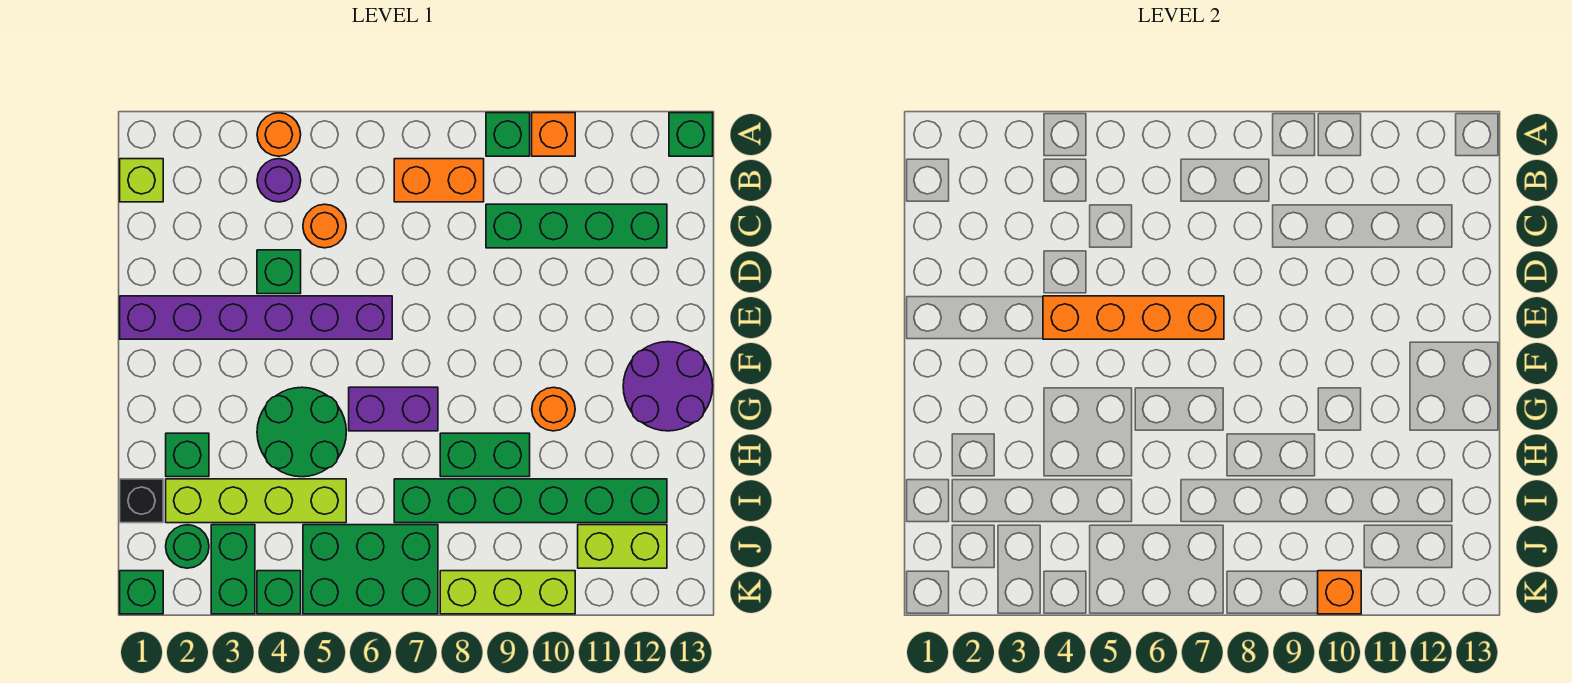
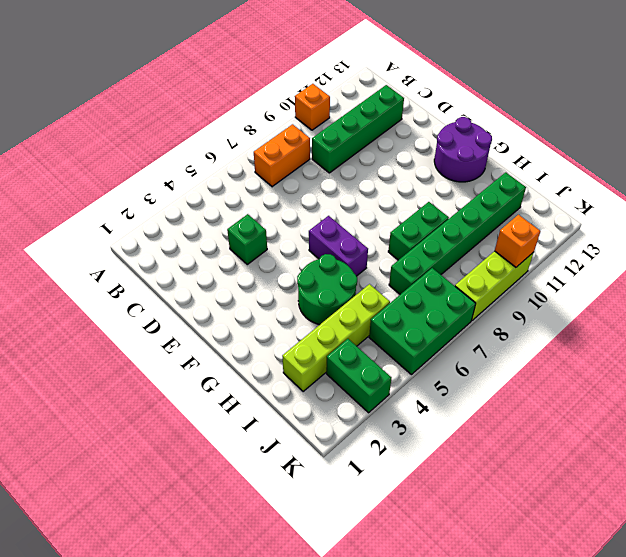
purple brick F6:G6 level 1 -> purple brick G6:G7 level 1
none -> orange round brick A4 level 1
none -> green brick A9 level 1
none -> green brick A13 level 1

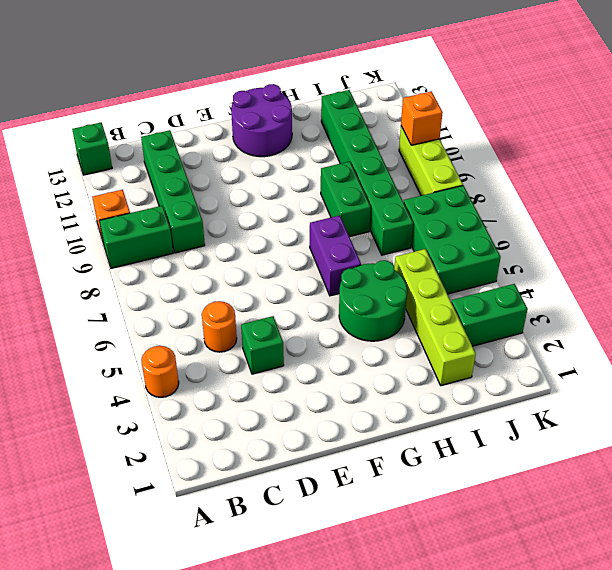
green brick A9:B9 level 1 -> green brick A9 level 1
none -> lime brick B1 level 1
none -> purple round brick B4 level 1
none -> orange brick B7:B8 level 1

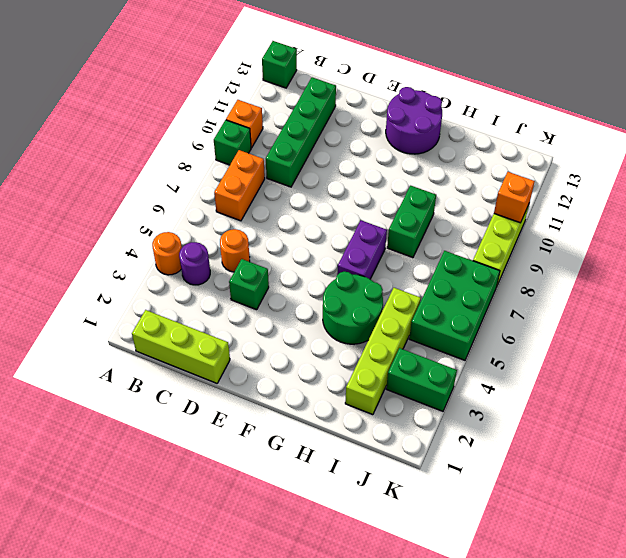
lime brick B1:D1 level 1 -> lime brick B1 level 1
none -> purple brick E1:E6 level 1
none -> orange round brick G10 level 1
none -> green brick H2 level 1

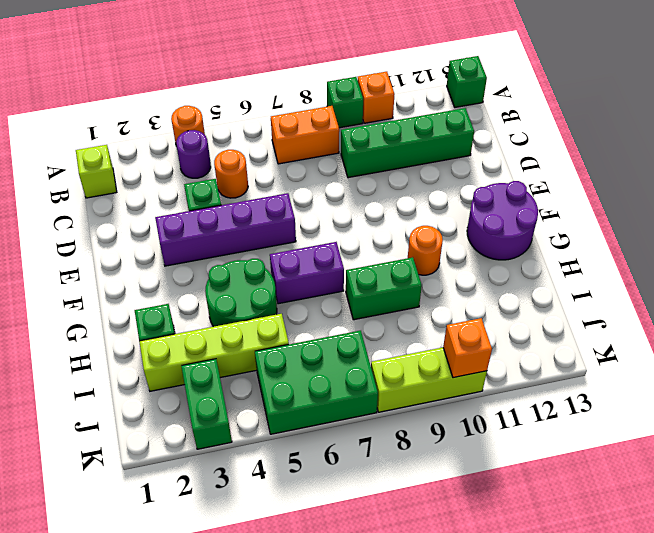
purple brick E3:E6 level 1 -> purple brick E1:E6 level 1
none -> black brick I1 level 1
none -> green brick I7:I12 level 1
none -> green round brick J2 level 1

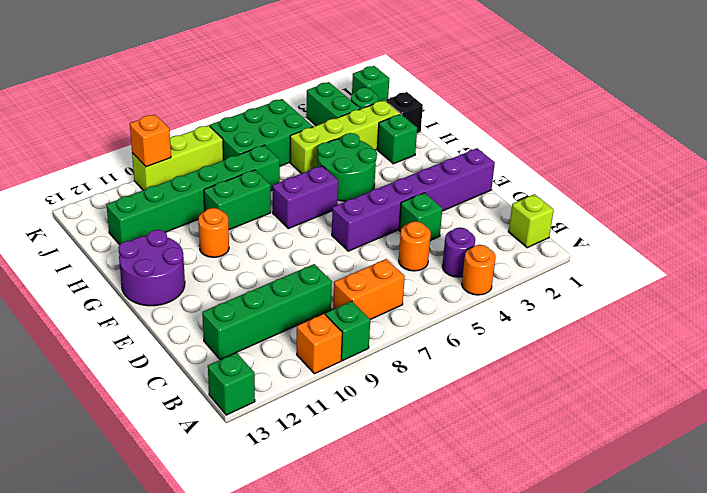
none -> lime brick J11:J12 level 1
none -> green brick K4 level 1
none -> orange brick E4:E7 level 2

